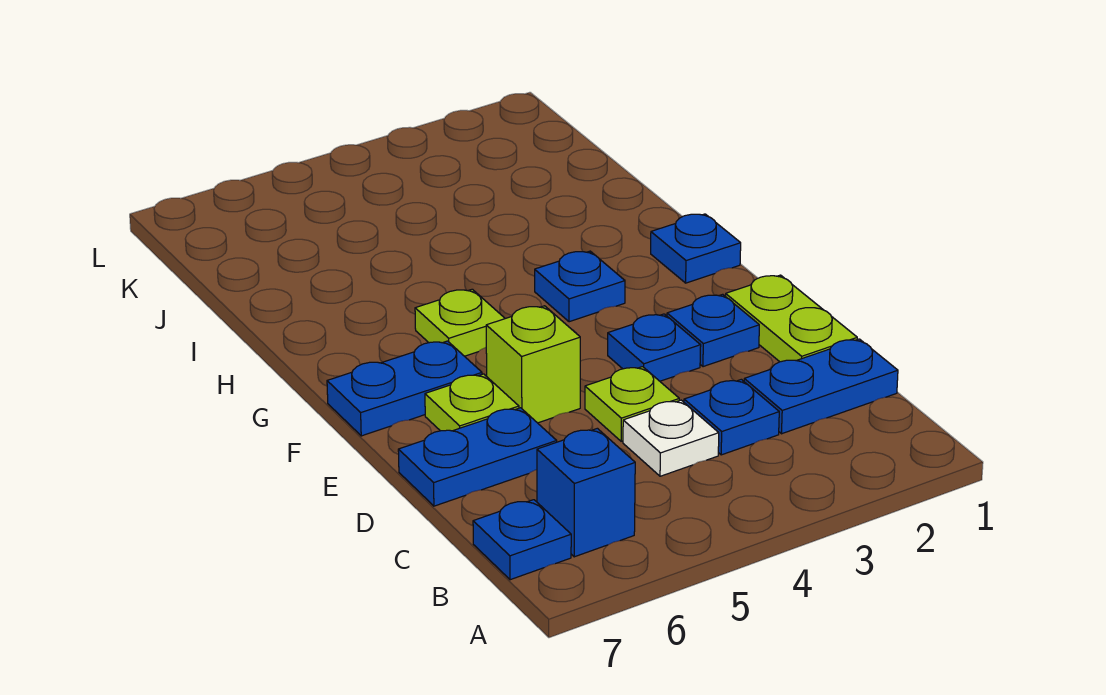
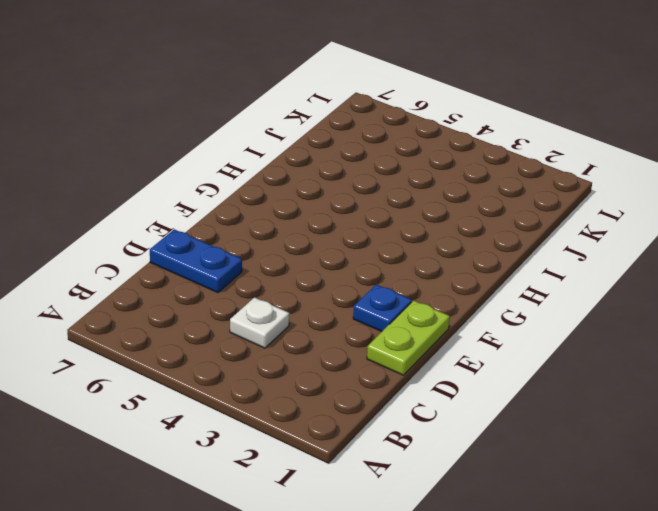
none -> blue brick B6 level 1
none -> blue plate B7 level 1
none -> blue plate C1:C2 level 1

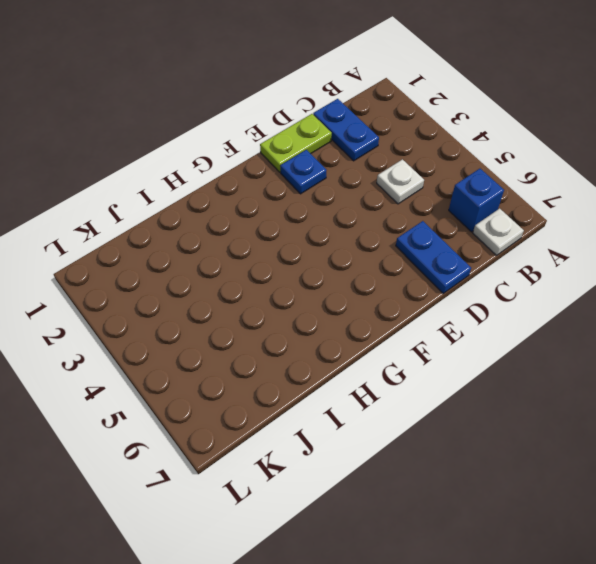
white plate B7 level 1 -> blue plate B7 level 1
none -> blue plate C3 level 1
none -> lime plate D4 level 1
none -> blue plate E3 level 1

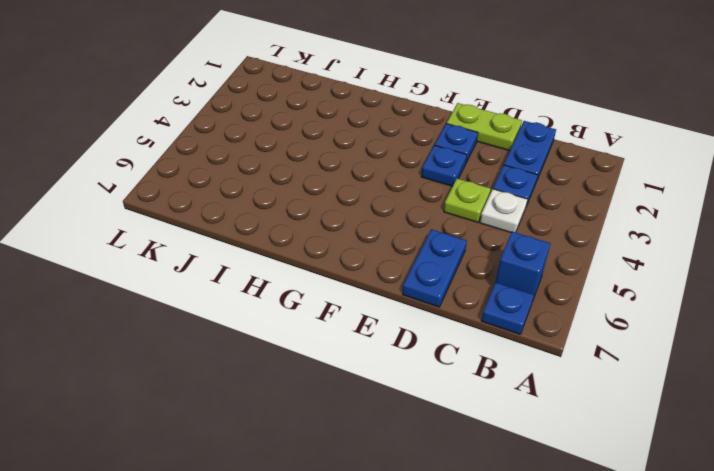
none -> lime brick E5 level 1
none -> lime plate E6 level 1
none -> blue plate F6:F7 level 1

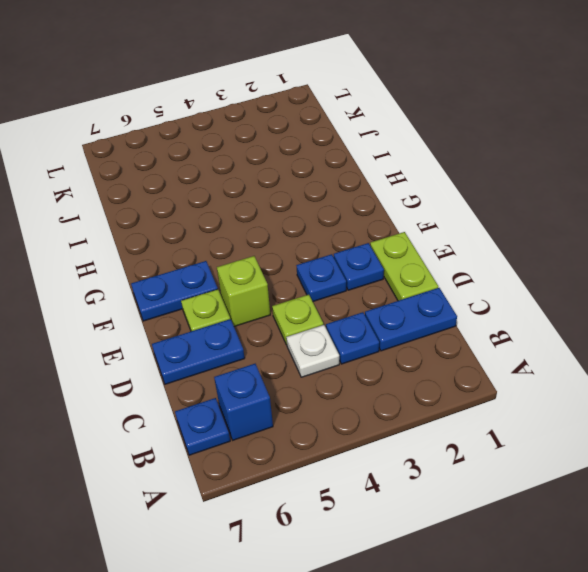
none -> blue plate G1 level 1
none -> blue plate G3 level 1
none -> lime plate G5 level 1

